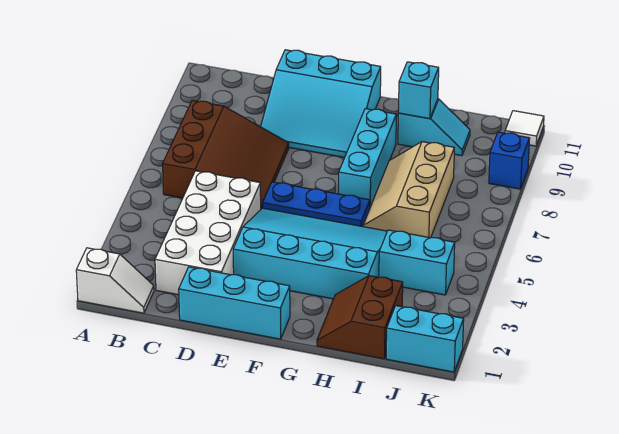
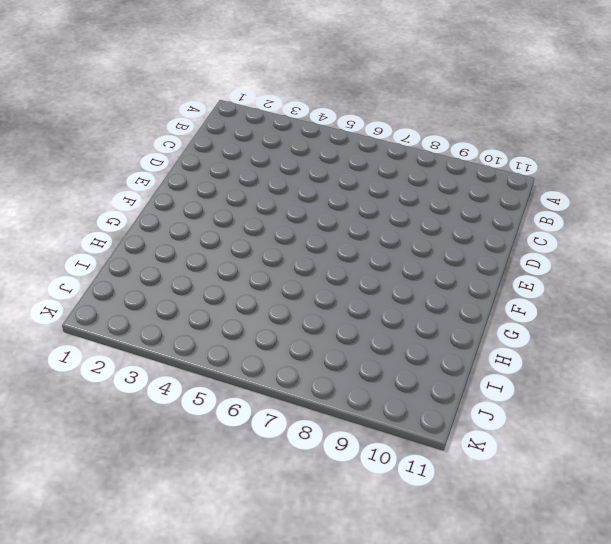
none -> white slope A1:B1 level 1 top A
none -> brown slope B6:D8 level 1 top B
none -> white brick C2:D5 level 1

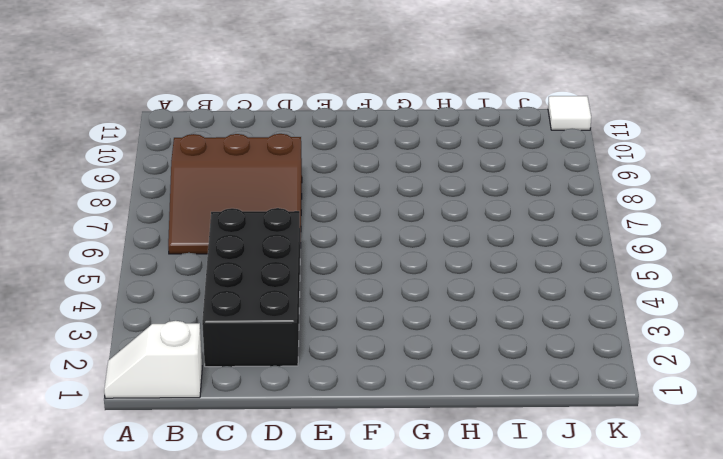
white slope A1:B1 level 1 top B -> white slope A1:B1 level 1 top A
brown slope B6:D8 level 1 top 8 -> brown slope B6:D8 level 1 top B
black brick C2:D5 level 1 -> white brick C2:D5 level 1
none -> cyan brick D1:F1 level 1
none -> cyan slope D9:F11 level 1 top 11
none -> cyan slope E3:H5 level 1 top 3

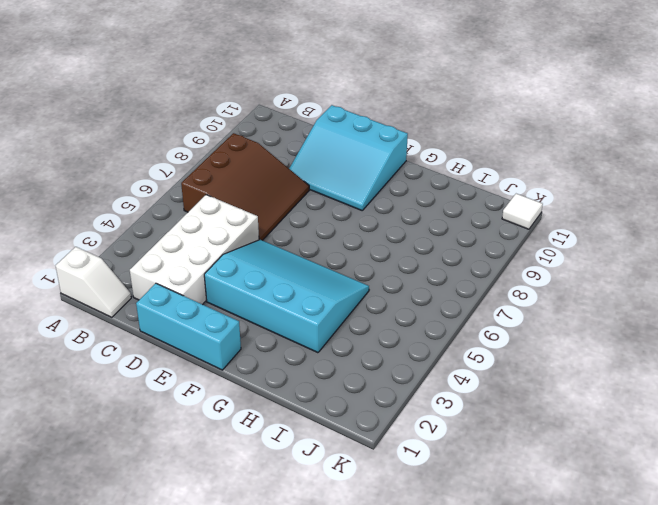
none -> blue plate E6:G6 level 1
none -> cyan brick G7:G9 level 1
none -> brown slope H1:I2 level 1 top I

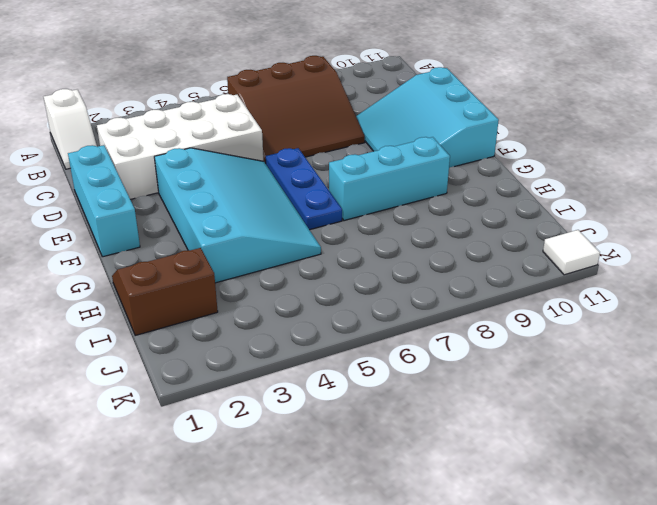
none -> tan slope H6:I8 level 1 top I
none -> cyan slope H10:I10 level 1 top H
none -> cyan brick I4:J4 level 1

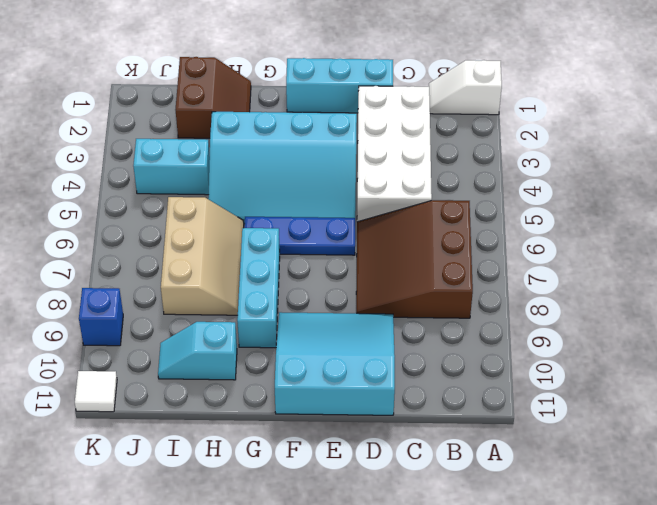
none -> cyan brick J1:K1 level 1
none -> cyan brick H10 level 2

